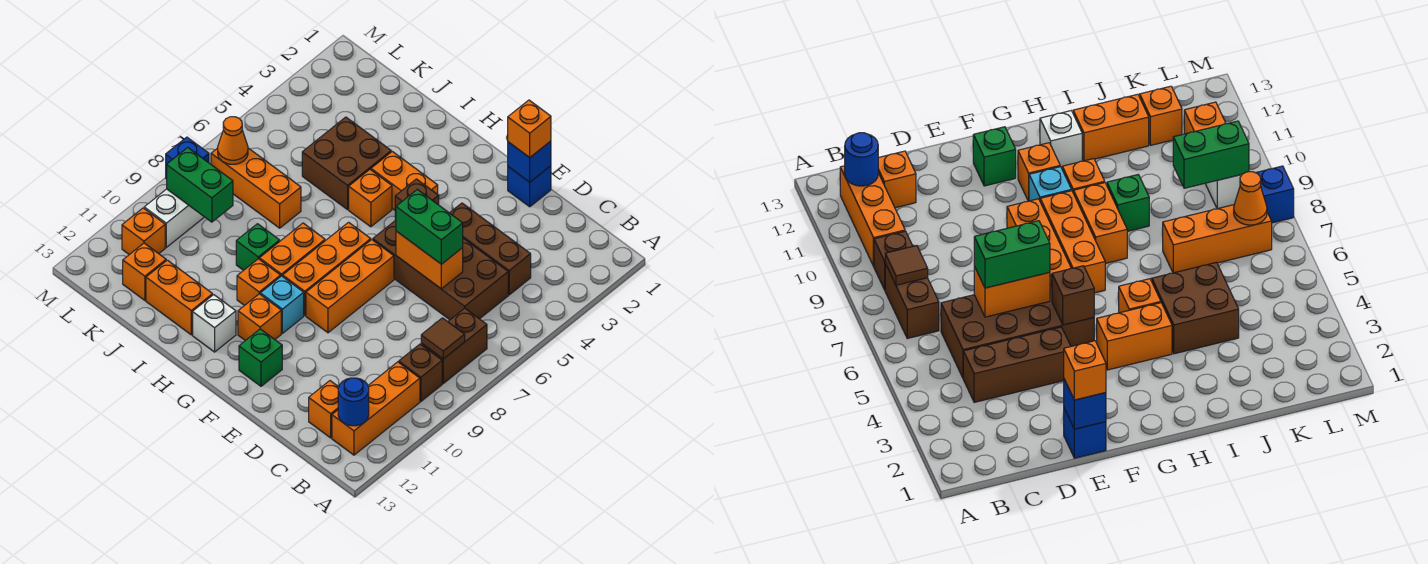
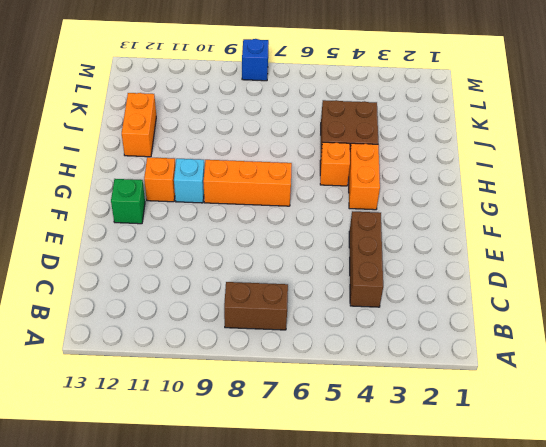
none -> brown brick B9 level 1
none -> orange brick B10:B12 level 1
none -> brown brick C5:F6 level 1
none -> orange brick C12 level 1

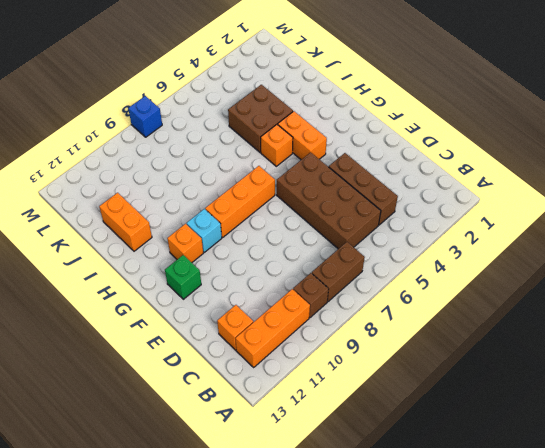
none -> blue brick E1 level 1
none -> orange brick F7:F9 level 1
none -> orange brick H8:H9 level 1
none -> orange brick H10 level 1

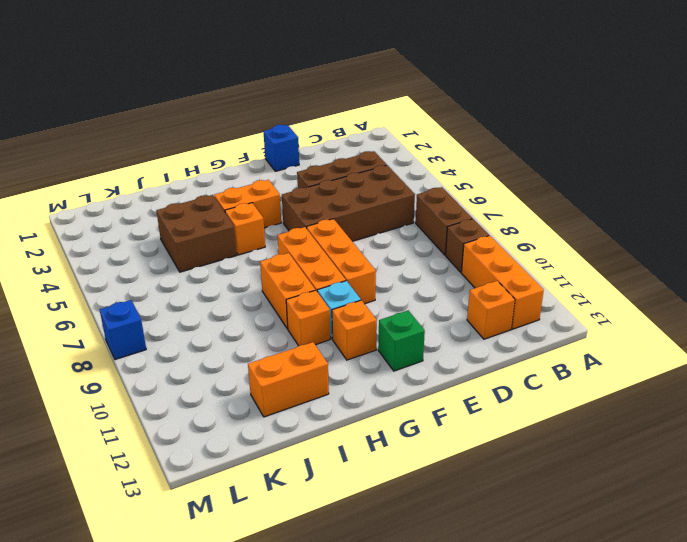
none -> white brick H12 level 1
none -> green brick I9 level 1
none -> orange brick J7:L7 level 1
none -> orange brick K12 level 1

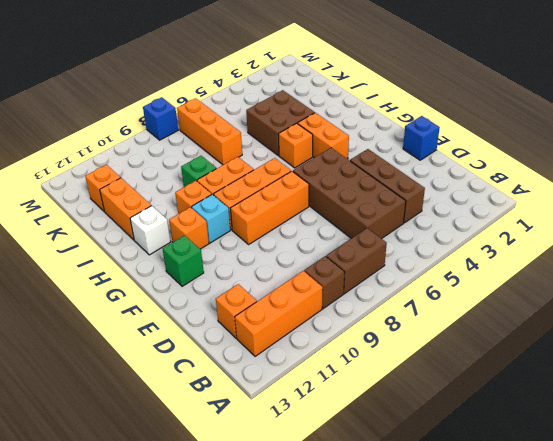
none -> white brick L9:L10 level 1
none -> orange brick L11 level 1
none -> brown tile B8 level 2
none -> blue round brick B12 level 2

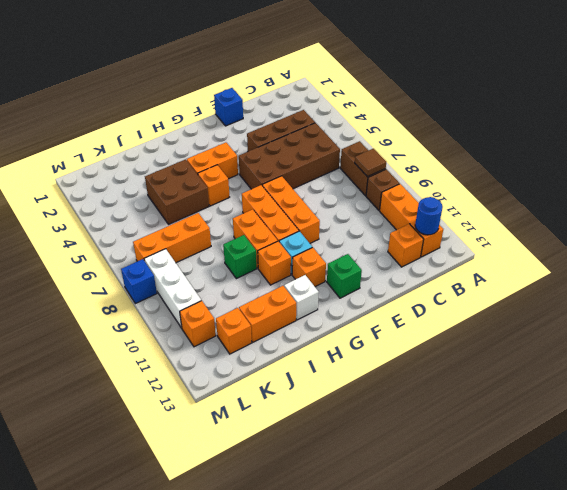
white brick L8:L10 level 1 -> white brick L9:L10 level 1
none -> orange brick D6:E6 level 2
none -> blue brick E1 level 2
none -> brown brick F5 level 2
none -> green brick K9:L9 level 2

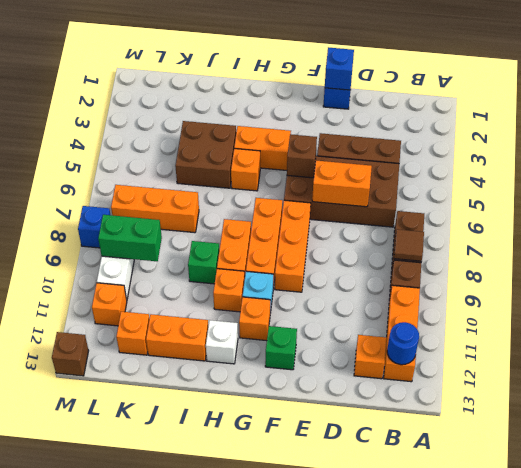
brown brick M13 level 1 -> none
none -> orange cone L7 level 2
none -> green brick D6:E6 level 3
none -> orange brick E1 level 3

